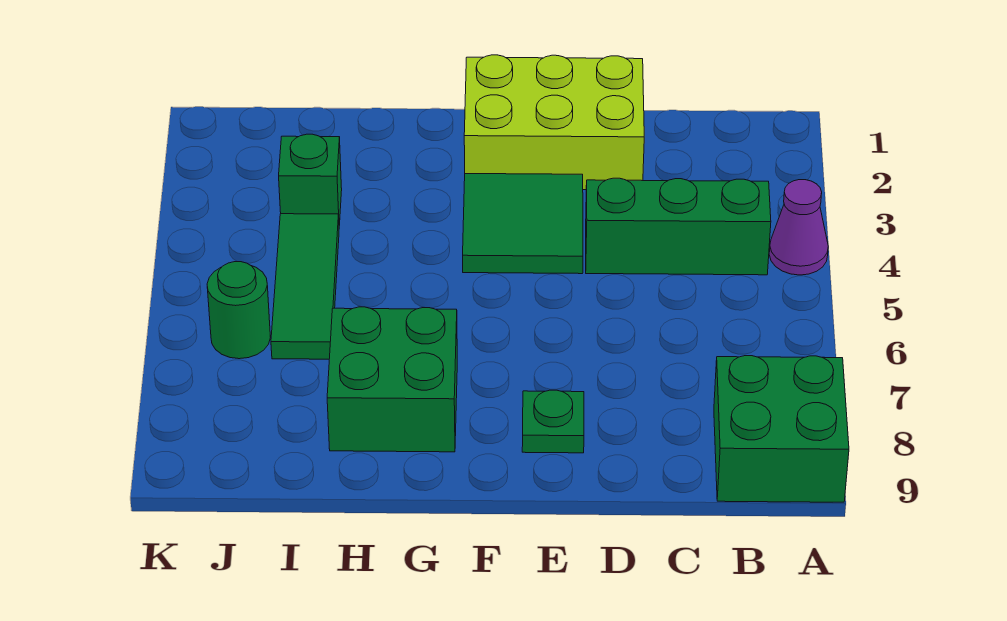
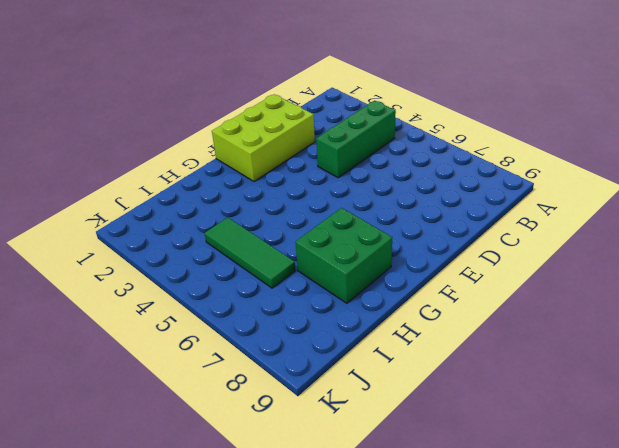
none -> purple cone A4 level 1
none -> green brick A8:B9 level 1

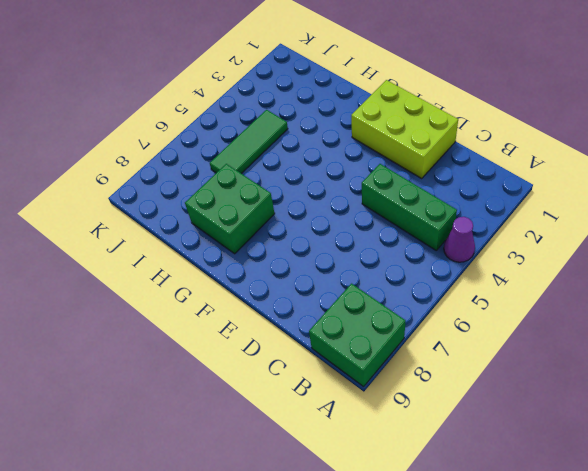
none -> green tile E3:F4 level 1
none -> green plate E8 level 1

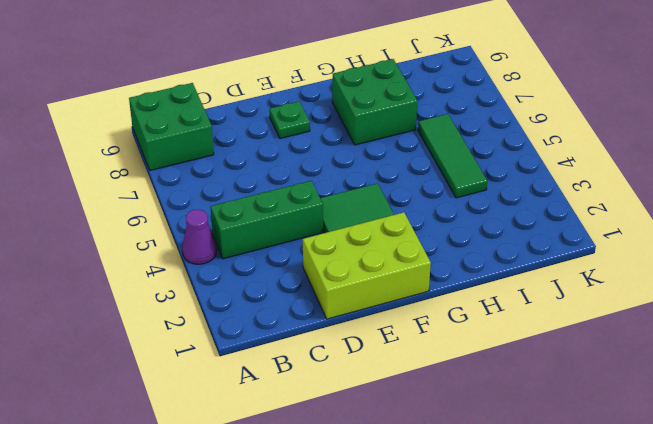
none -> green brick I3 level 1
none -> green round brick J6 level 1

